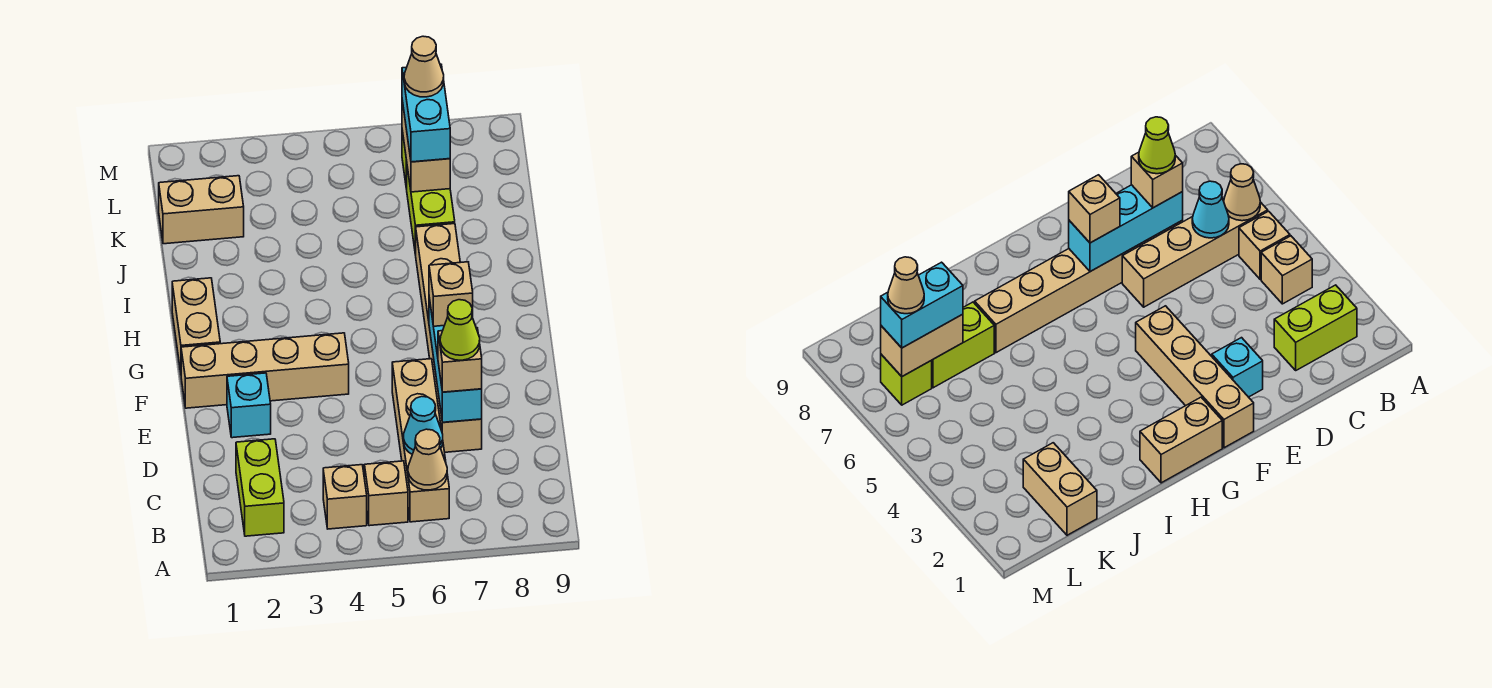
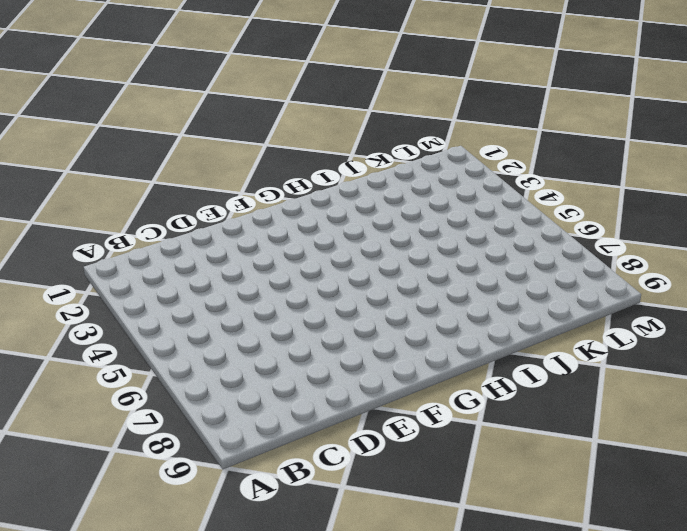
none -> lime brick B2:C2 level 1
none -> tan brick B4 level 1
none -> tan brick B5 level 1

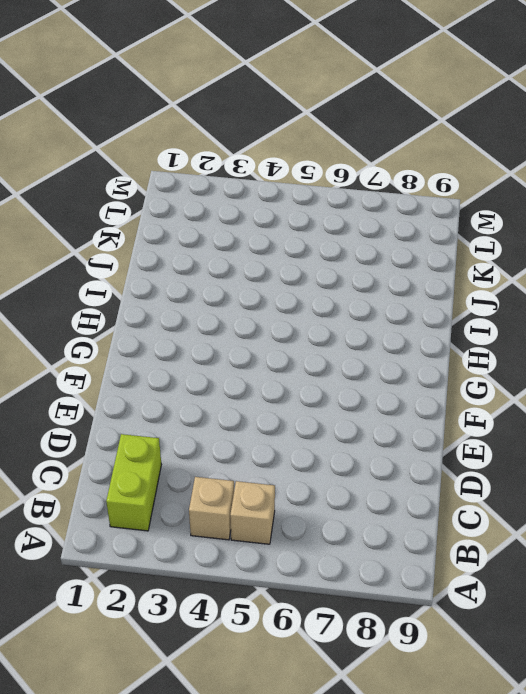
none -> tan brick B6:E6 level 1
none -> tan brick D7:I7 level 1
none -> cyan brick E2 level 1

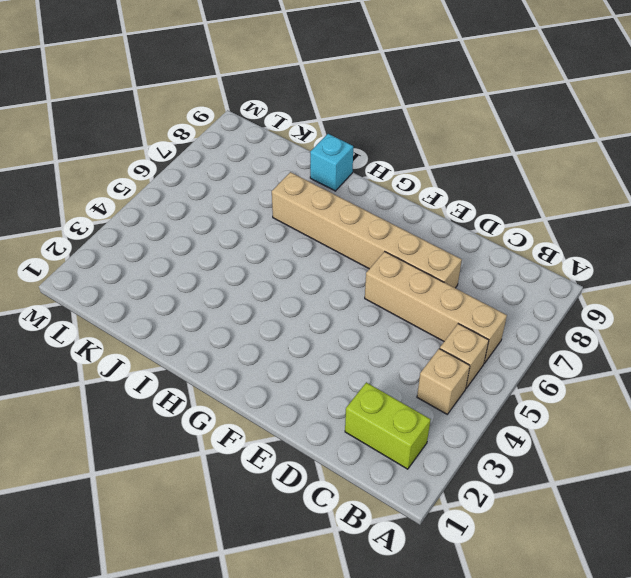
cyan brick I9 level 1 -> cyan brick E2 level 1
none -> tan brick F1:F4 level 1
none -> tan brick G1:H1 level 1
none -> lime brick J7:K7 level 1

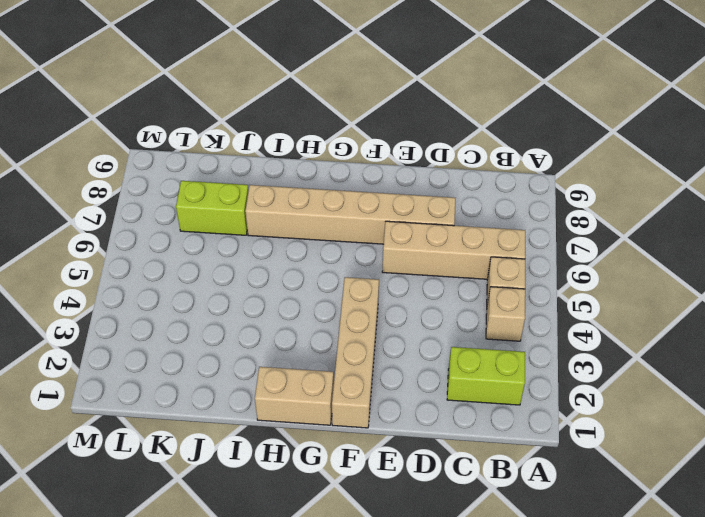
none -> cyan brick E2 level 1
none -> tan brick K1:K2 level 1
none -> lime brick L7 level 1

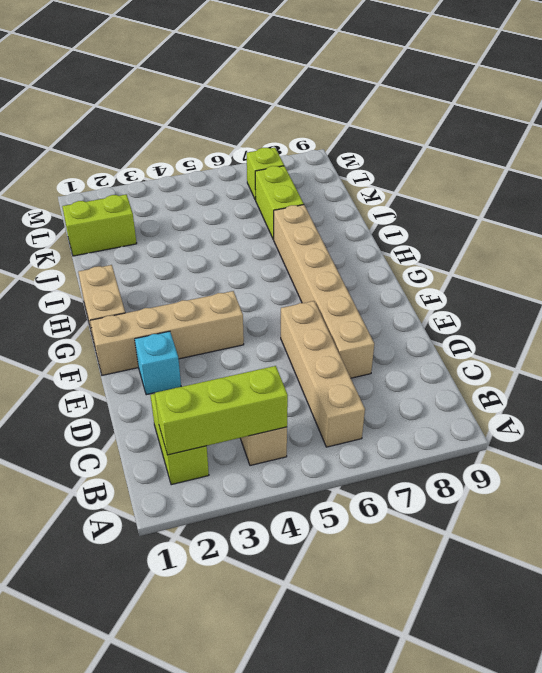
lime brick B2:B4 level 2 -> none
lime brick K1:K2 level 1 -> tan brick K1:K2 level 1
none -> tan brick B5 level 1
none -> tan cone B6 level 2
none -> cyan cone C6 level 2

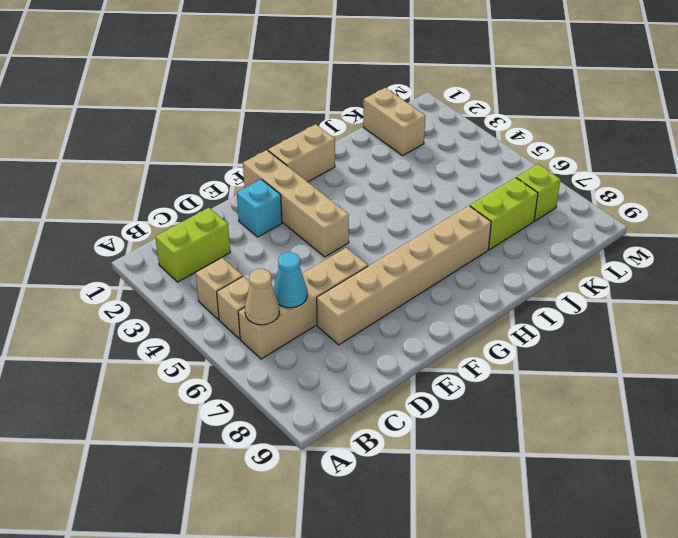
none -> cyan brick D7:F7 level 2
none -> tan brick K7:L7 level 2
none -> tan brick D7 level 3

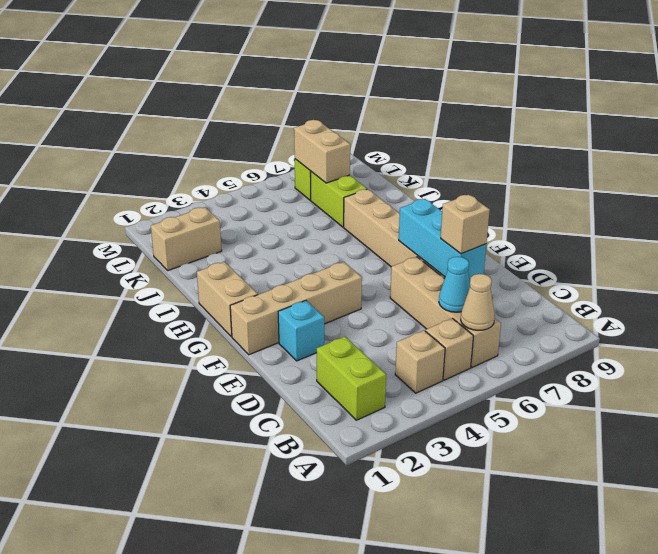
none -> tan brick F7 level 3
none -> cyan brick K7:L7 level 3
none -> lime cone D7 level 4

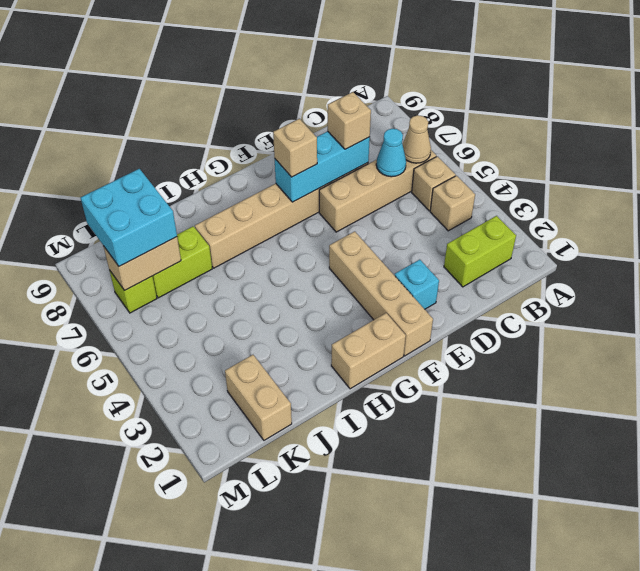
cyan brick K7:L8 level 3 -> cyan brick K7:L7 level 3
none -> lime cone D7 level 4
none -> tan cone L7 level 4

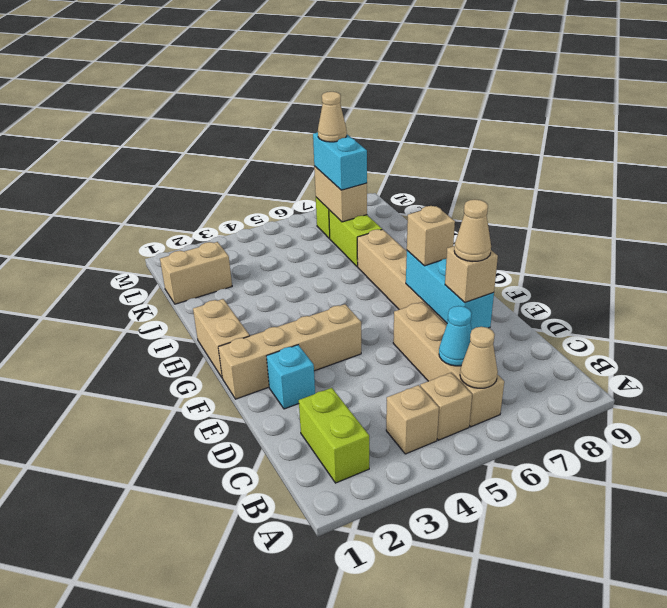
tan cone D7 level 4 -> lime cone D7 level 4

